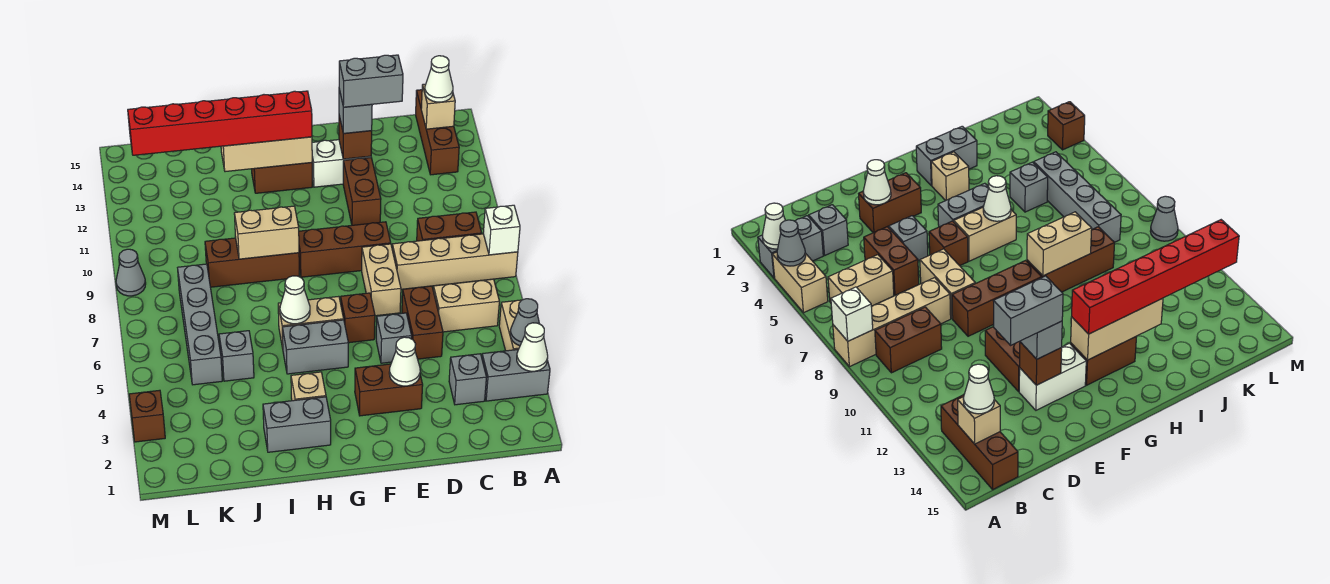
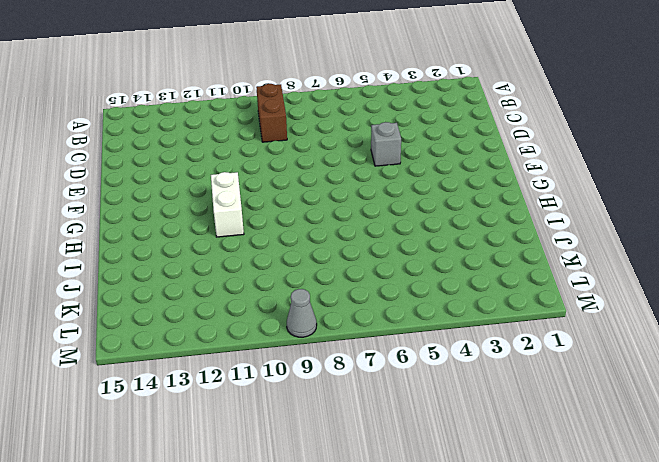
white brick G11:H11 level 1 -> white brick E13:F13 level 1
none -> grey brick A3:B3 level 1
none -> tan brick A4:A5 level 1
none -> tan brick A8:D8 level 1
none -> tan brick B6:C6 level 1

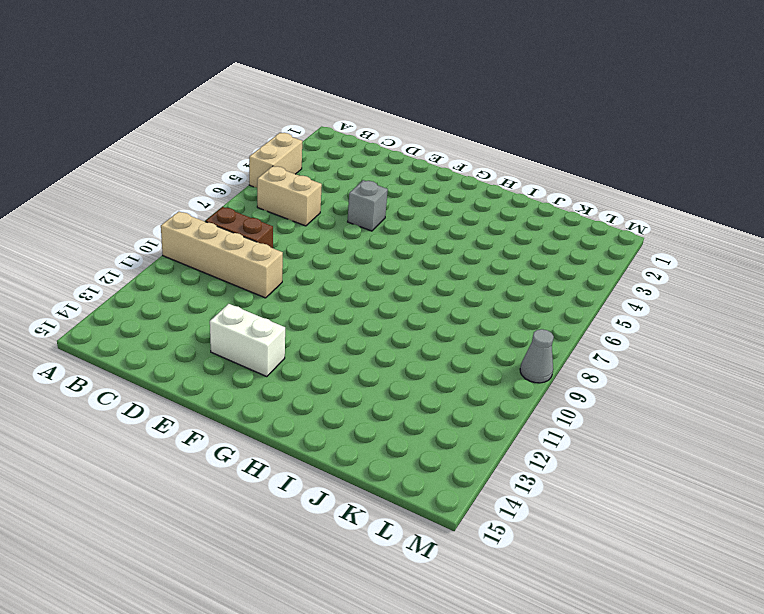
tan brick A10:D10 level 1 -> tan brick A8:D8 level 1
none -> grey brick A3:B3 level 1
none -> brown brick B13:B15 level 1
none -> grey brick C3 level 1
none -> brown brick D5:D6 level 1

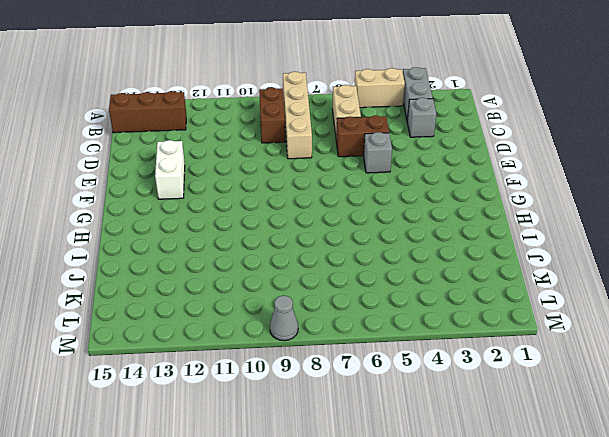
none -> brown brick E3:F3 level 1
none -> tan brick E7:E8 level 1
none -> brown brick E9:G9 level 1
none -> brown brick E11:E12 level 1

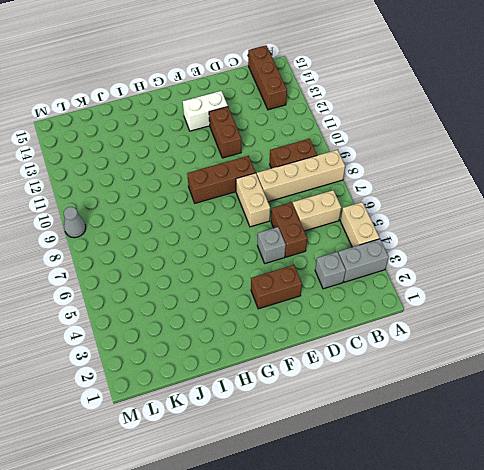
none -> brown brick F6 level 1
none -> grey brick G5:H5 level 1
none -> tan brick G6:H6 level 1
none -> brown brick G13:H13 level 1

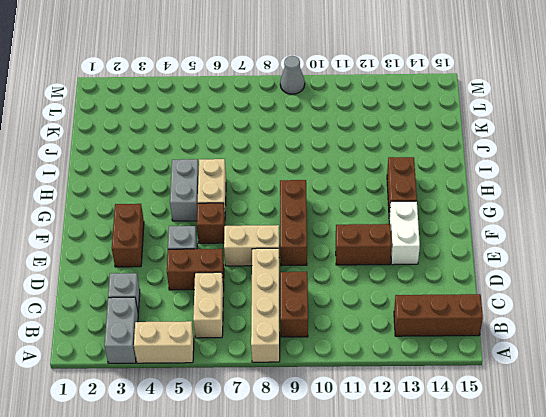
none -> grey brick H2:I2 level 1
none -> tan brick H3 level 1
none -> brown brick H9:J9 level 1
none -> grey brick J5 level 1

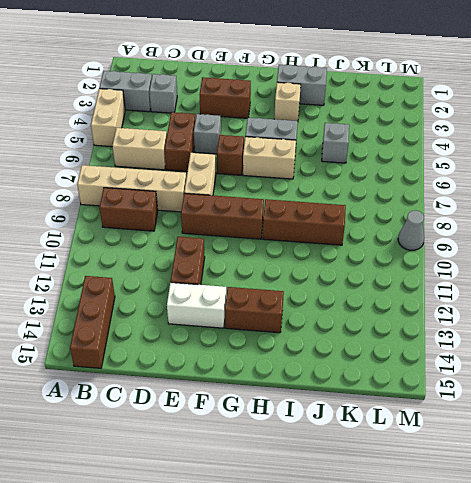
none -> grey brick K5:K8 level 1
none -> brown brick M3 level 1
none -> white cone A3 level 2
none -> grey cone A4 level 2

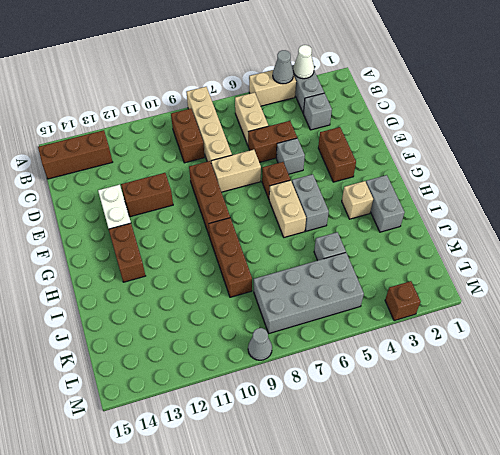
grey brick K5:L8 level 1 -> grey brick K5:K8 level 1
none -> white brick A8 level 2
none -> tan brick B14 level 2
none -> white cone E3 level 2
none -> brown brick E13 level 2

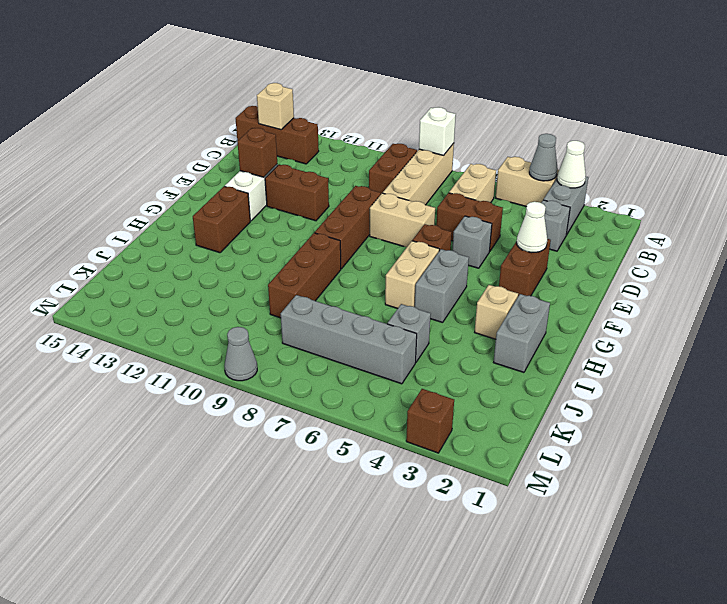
none -> tan brick G13:I13 level 2
none -> white cone H6 level 2
none -> tan brick H9:I9 level 2
none -> white cone B14 level 3

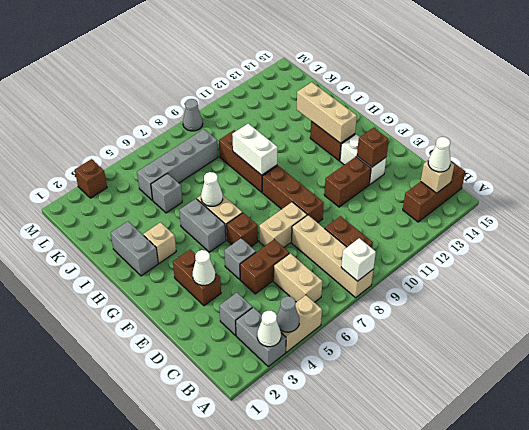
white brick H9:I9 level 2 -> tan brick H9:I9 level 2
none -> grey brick E13 level 3
none -> red brick G13:L13 level 3
none -> grey brick D13:E13 level 4

